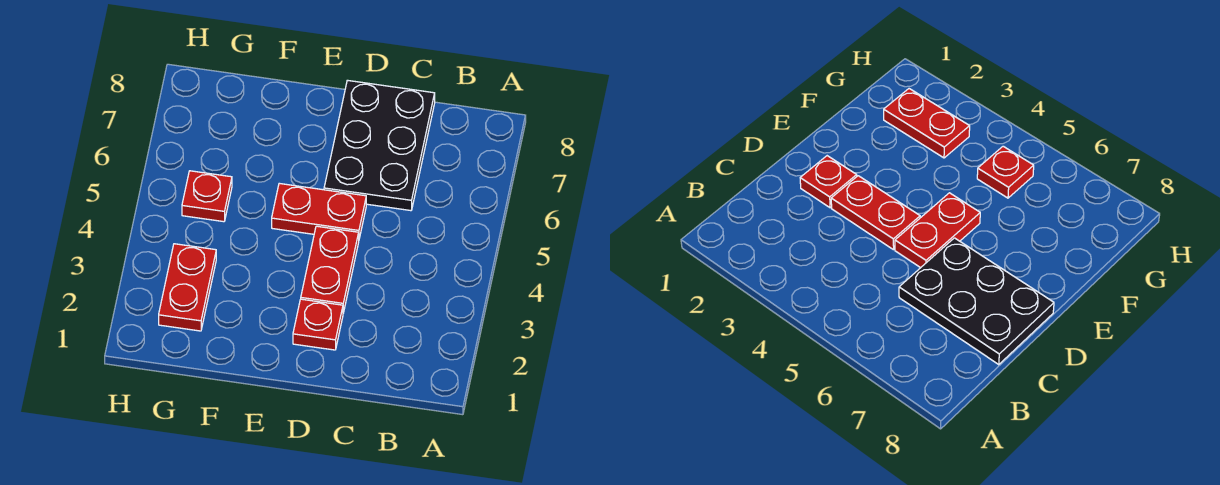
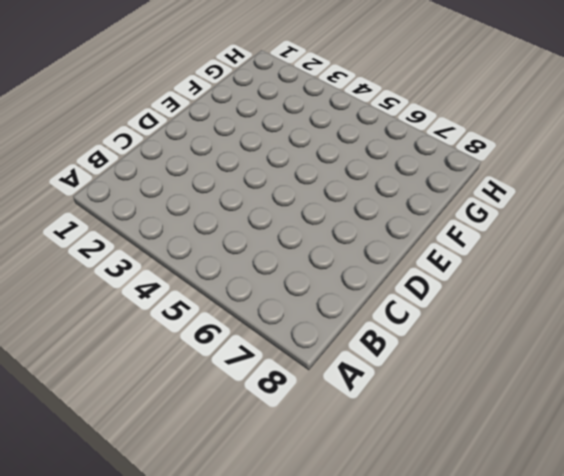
none -> black plate C6:D8 level 1
none -> red plate D2 level 1

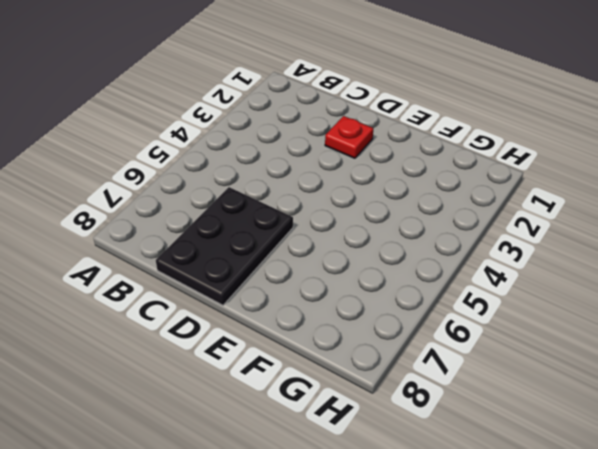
none -> red plate D3:D4 level 1
none -> red plate D5:E5 level 1

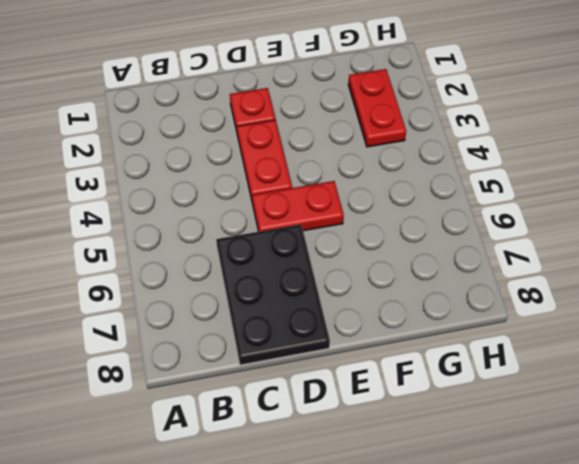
none -> red plate G5 level 1

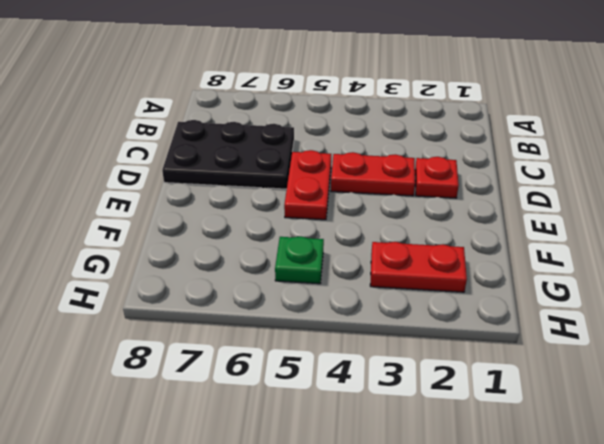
green plate G5 level 1 -> red plate G5 level 1

